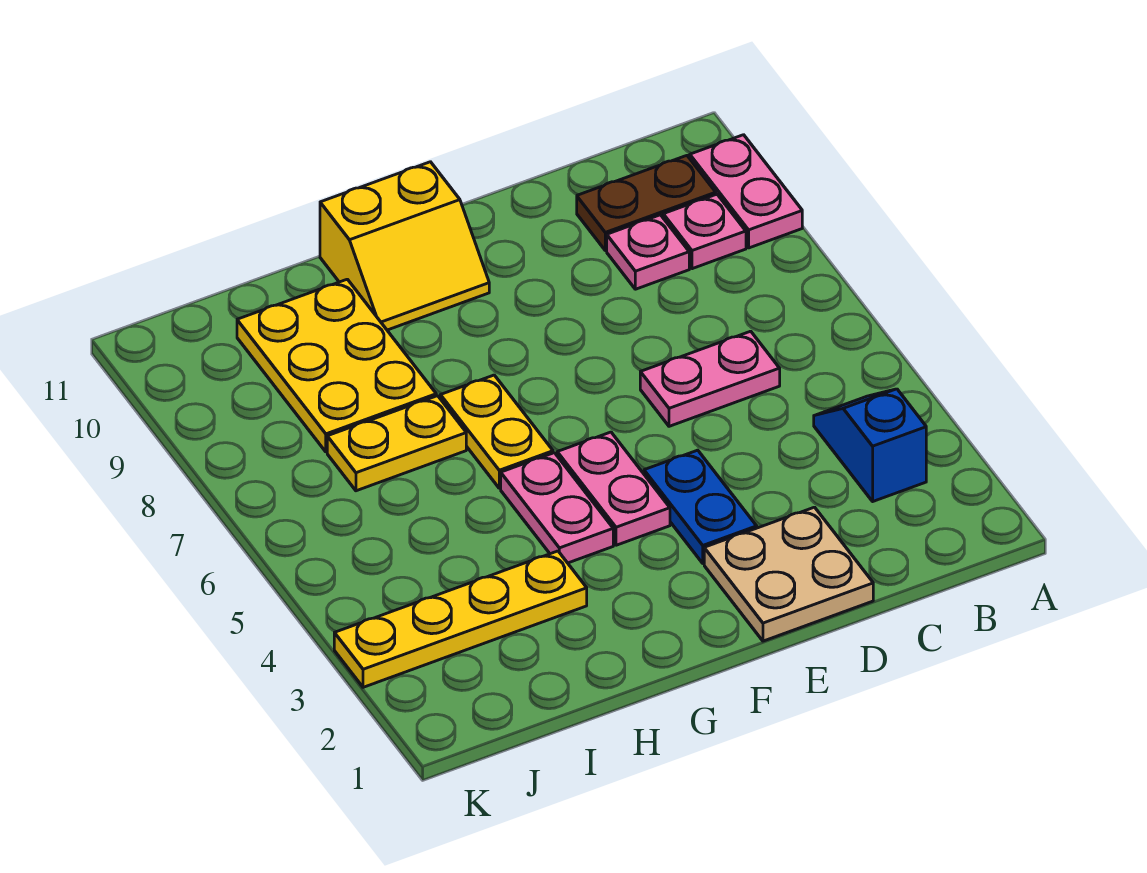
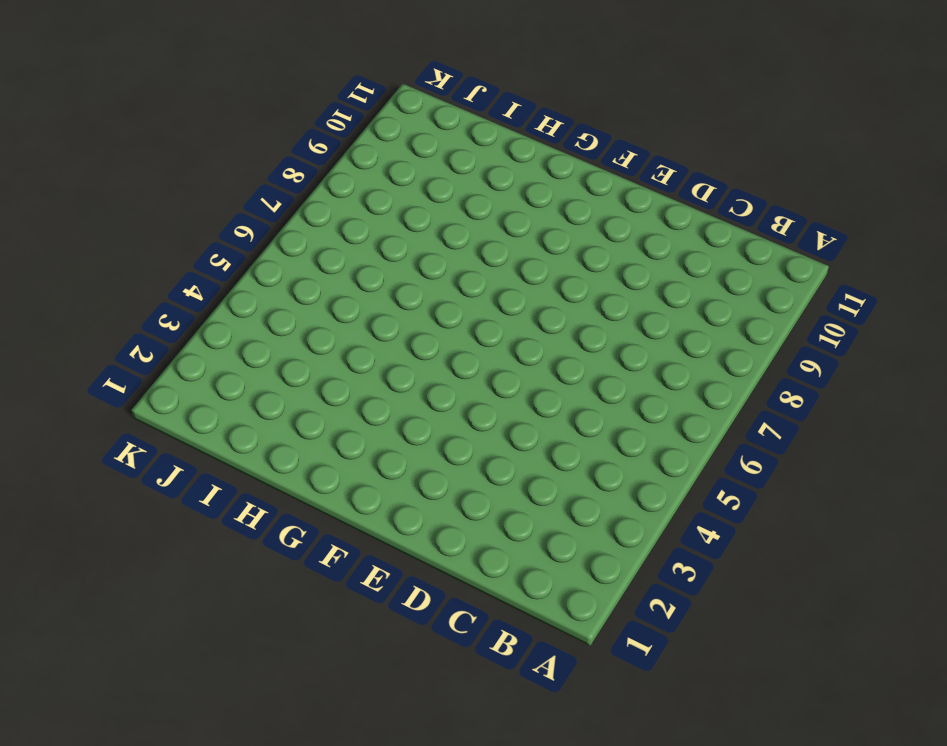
none -> pink plate A9:A10 level 1
none -> blue slope B3:B4 level 1 top 3
none -> pink plate B9 level 1

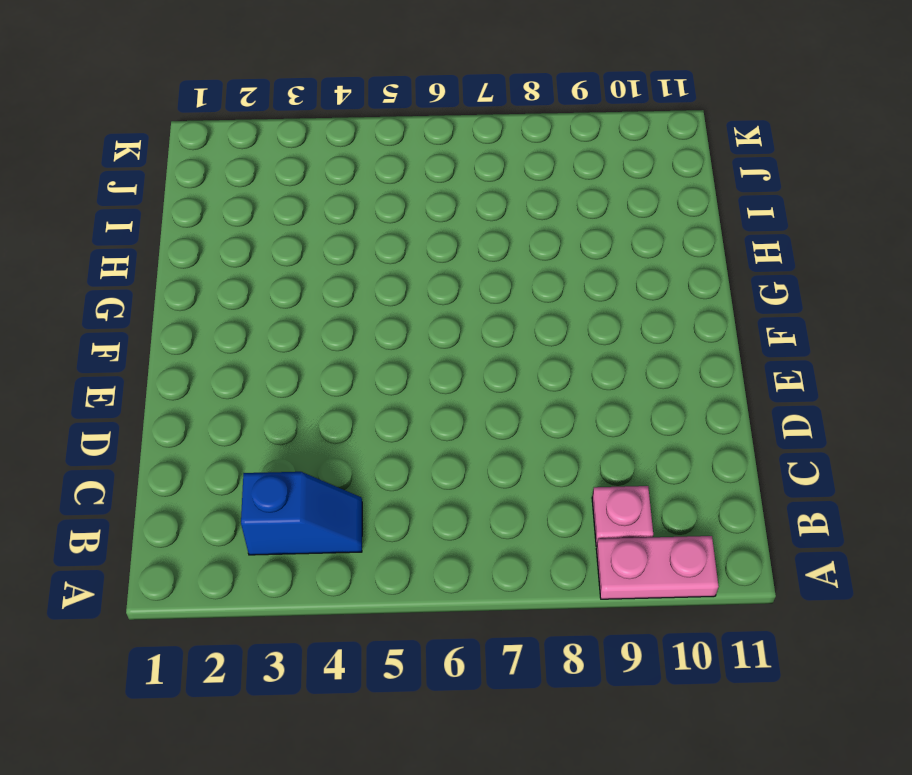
none -> brown plate B10:C10 level 1
none -> pink plate C6:D6 level 1
none -> pink plate C9 level 1

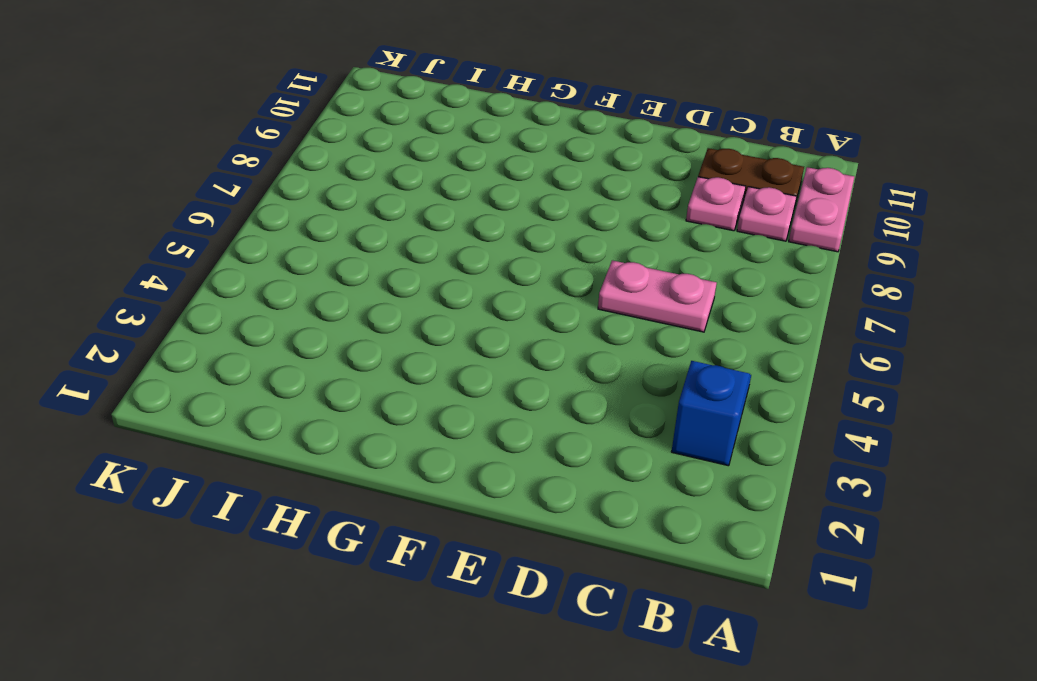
none -> tan plate D1:E2 level 1
none -> blue plate E3:E4 level 1
none -> pink plate F4:F5 level 1

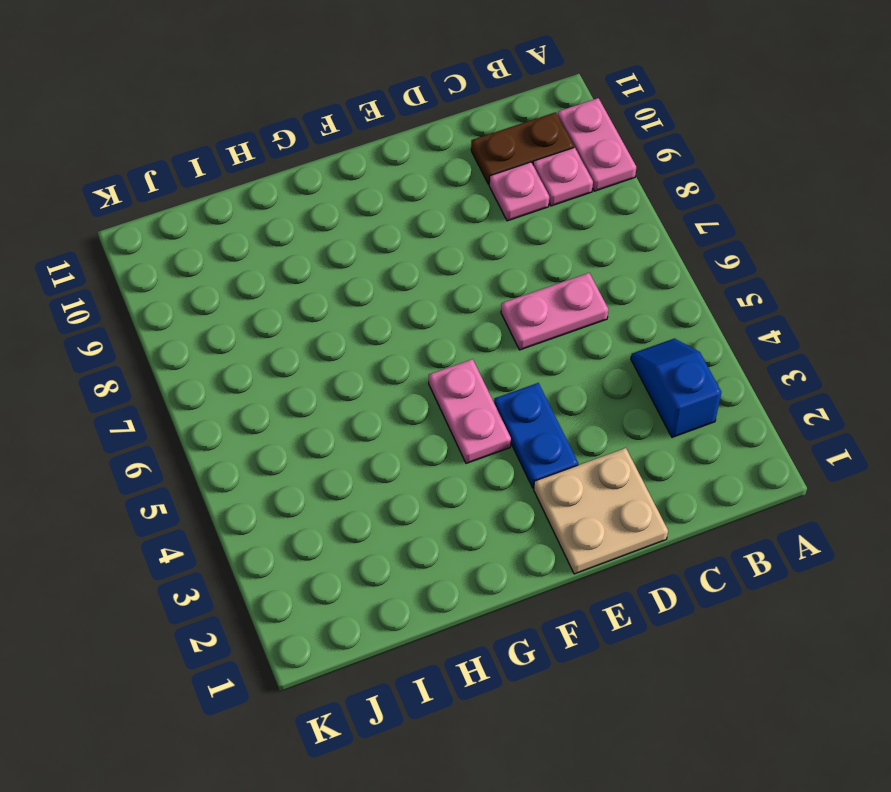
none -> yellow slope F10:G11 level 1 top 11
none -> pink plate G4:G5 level 1
none -> yellow plate G6:G7 level 1

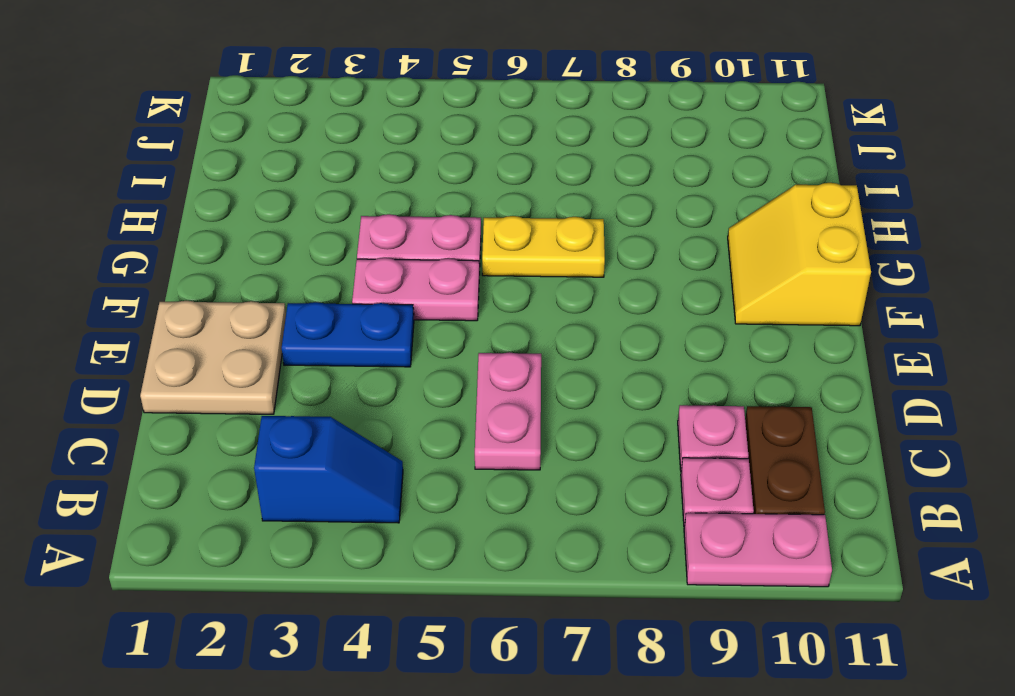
none -> yellow plate H3:K3 level 1
none -> yellow plate H7:I7 level 1
none -> yellow plate H8:I10 level 1

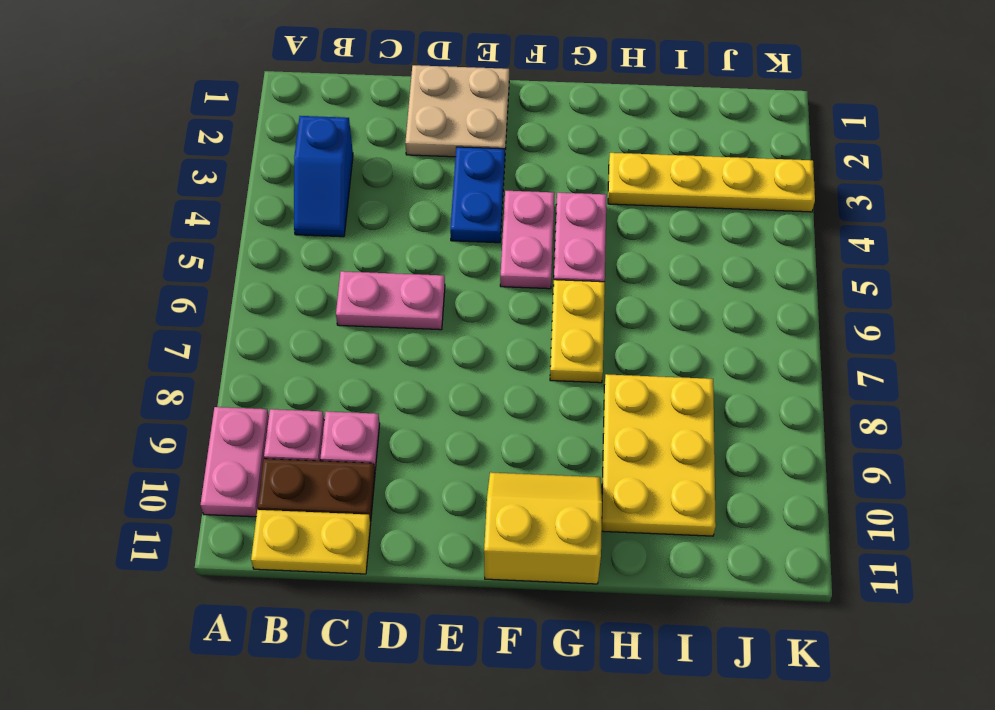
yellow plate B11:C11 level 1 -> yellow plate H7:I7 level 1

